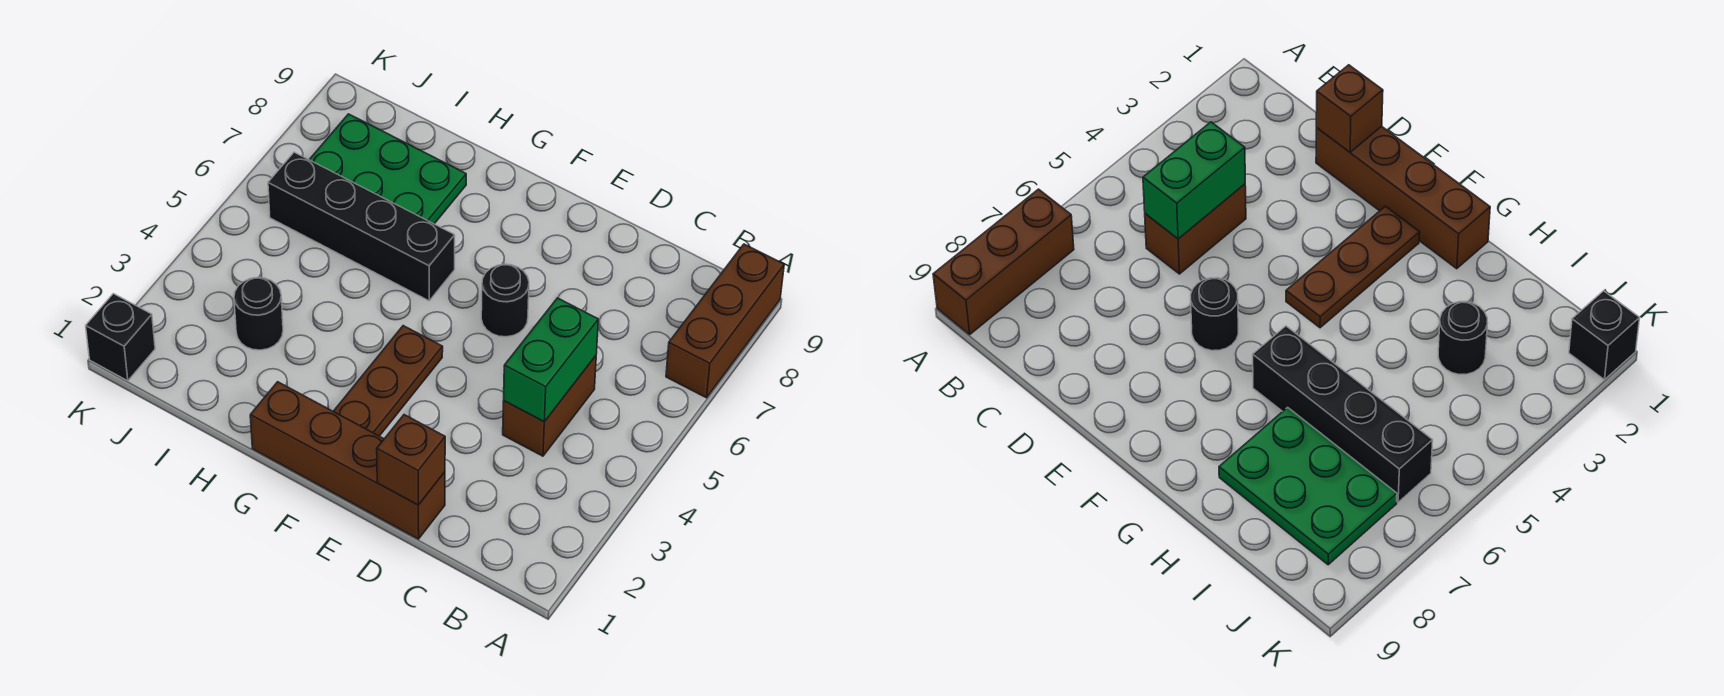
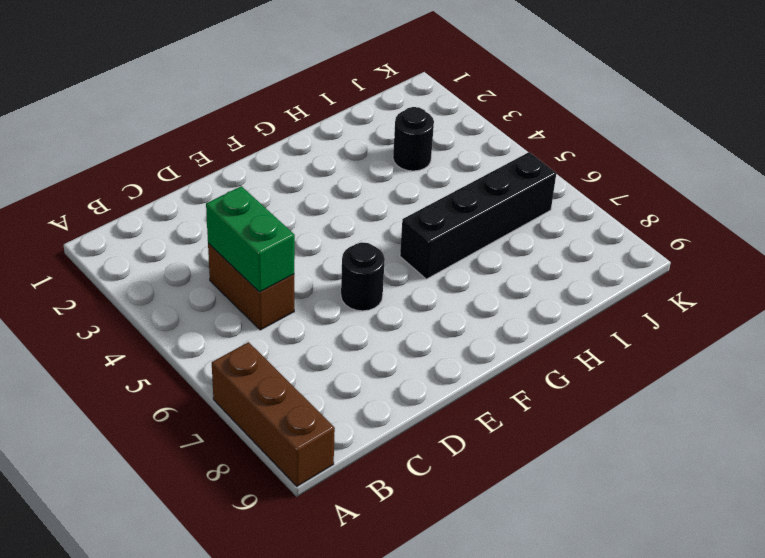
none -> brown brick D1:G1 level 1
none -> brown plate F2:F4 level 1

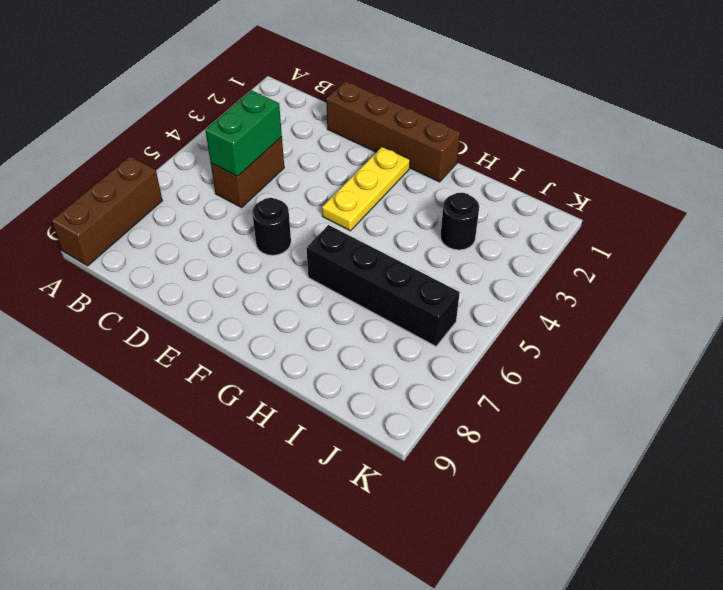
yellow plate F2:F4 level 1 -> brown plate F2:F4 level 1
none -> green plate H7:J8 level 1
none -> black brick K1 level 1

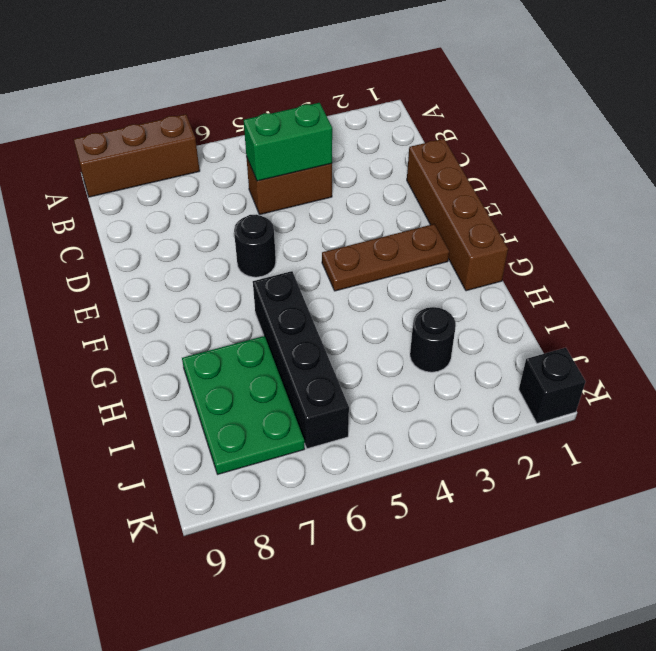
none -> brown brick D1 level 2

